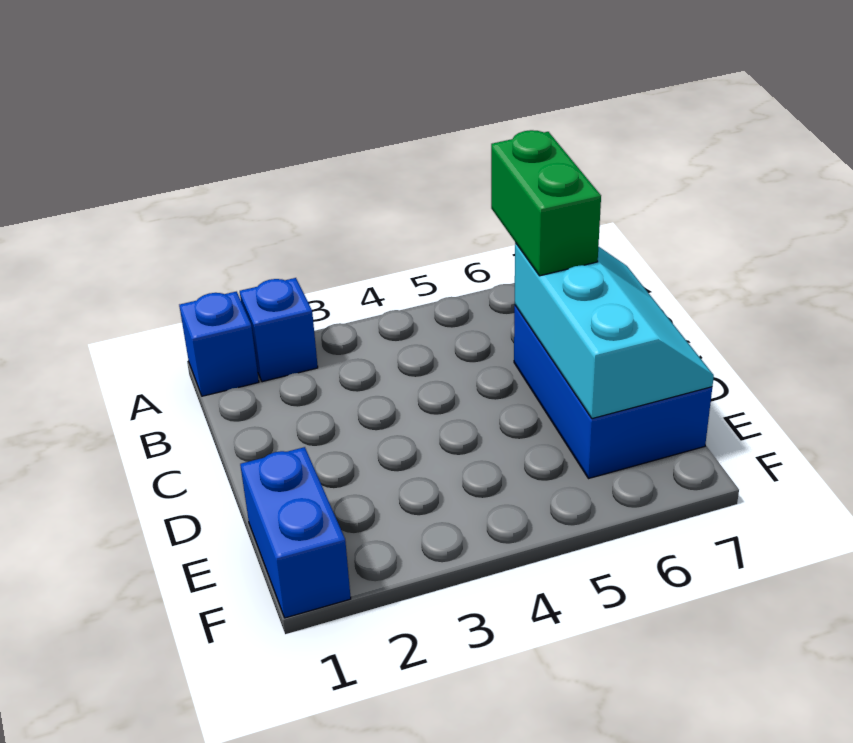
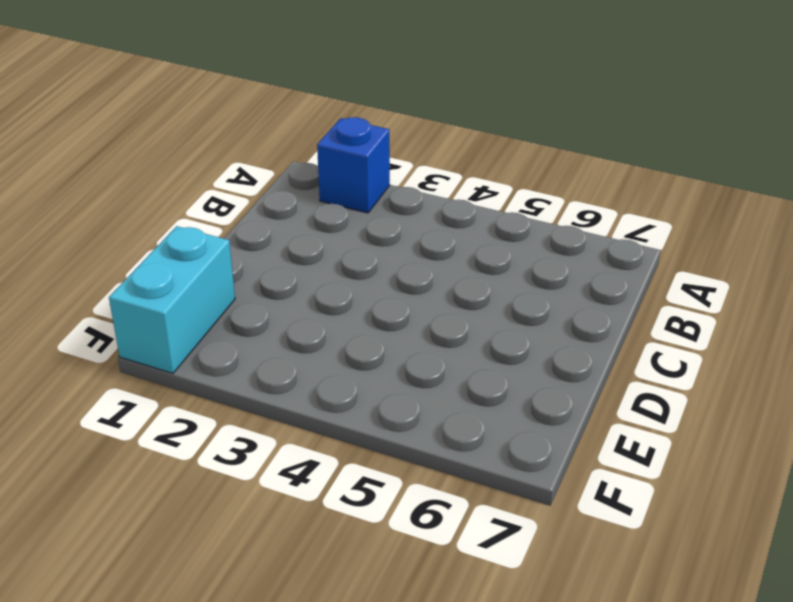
cyan brick E1:F1 level 1 -> blue brick E1:F1 level 1
none -> blue brick A1 level 1
none -> blue brick C6:E7 level 1

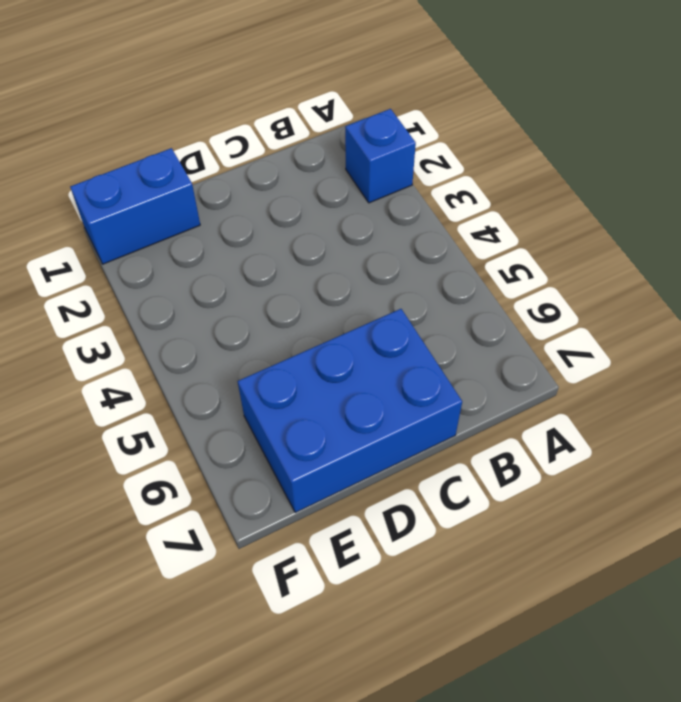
none -> blue brick A1 level 1
none -> cyan slope C6:E7 level 2 top 6

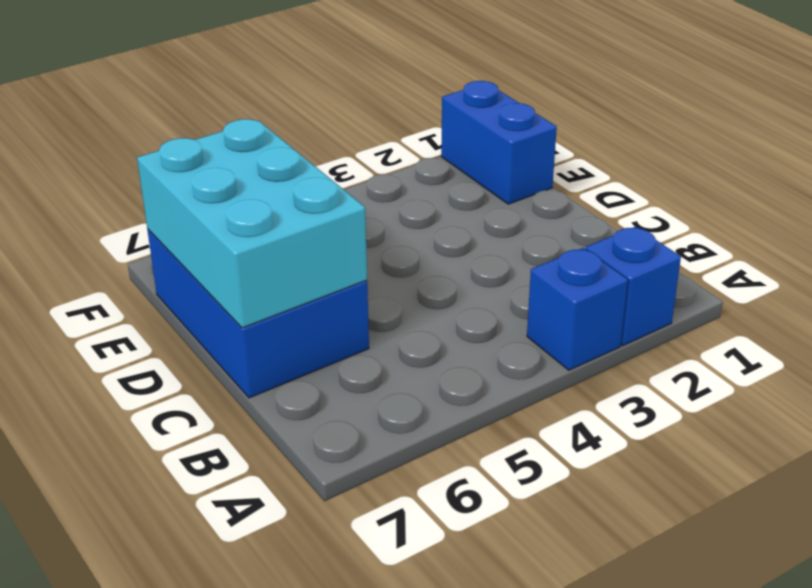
blue brick A3 level 1 -> blue brick A1 level 1
cyan brick C6:E7 level 2 -> cyan slope C6:E7 level 2 top 6
none -> green brick B6:C6 level 3

